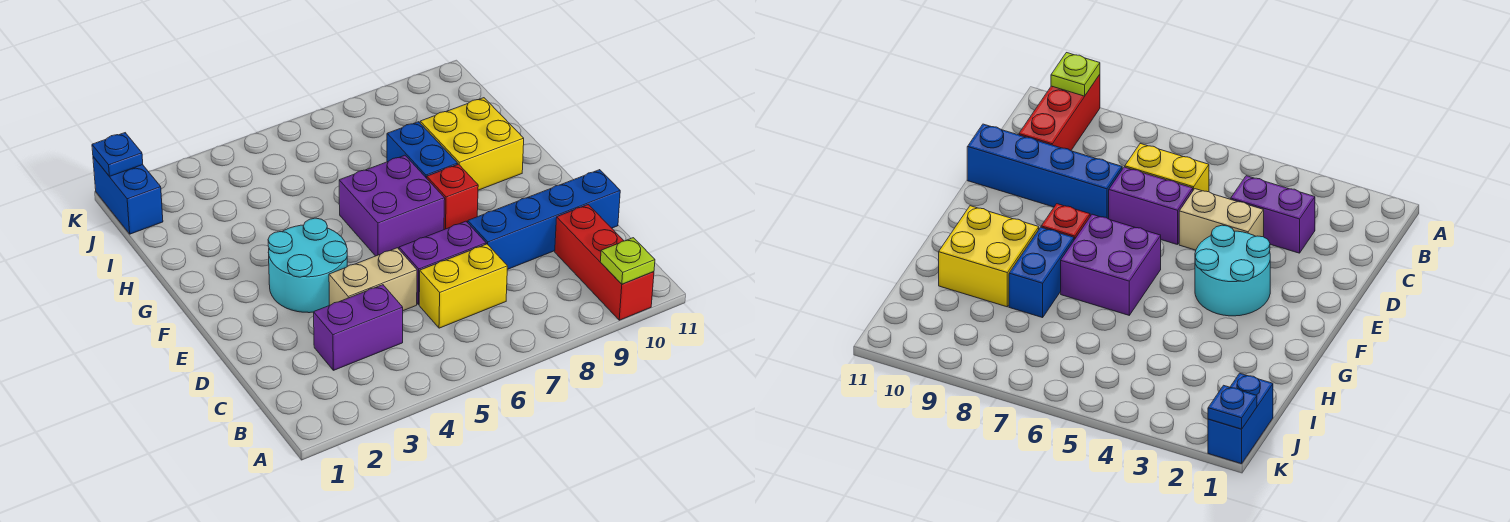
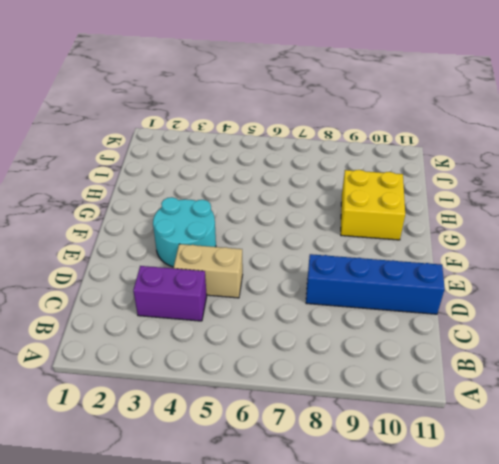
none -> red brick A10:C10 level 1
none -> yellow brick C6:C7 level 1
none -> purple brick D6:D7 level 1

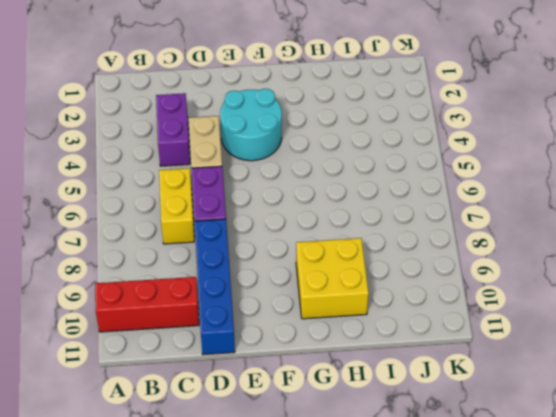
none -> purple brick F6:G7 level 1
none -> red brick F8 level 1
none -> blue brick G8:H8 level 1

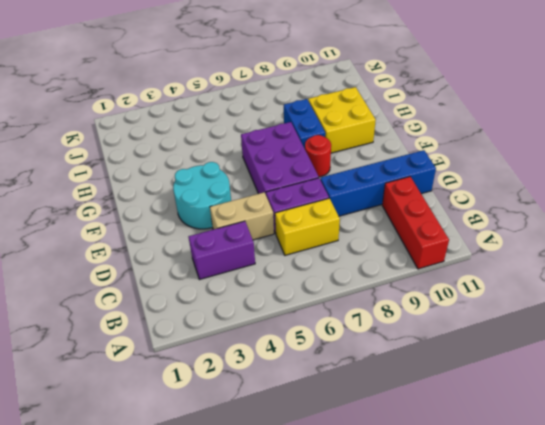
purple brick E6:G7 level 1 -> purple brick F6:G7 level 1
red round brick F8 level 1 -> red brick F8 level 1
none -> blue brick J1:K1 level 1
none -> lime plate A10 level 2
none -> blue plate K1 level 2

